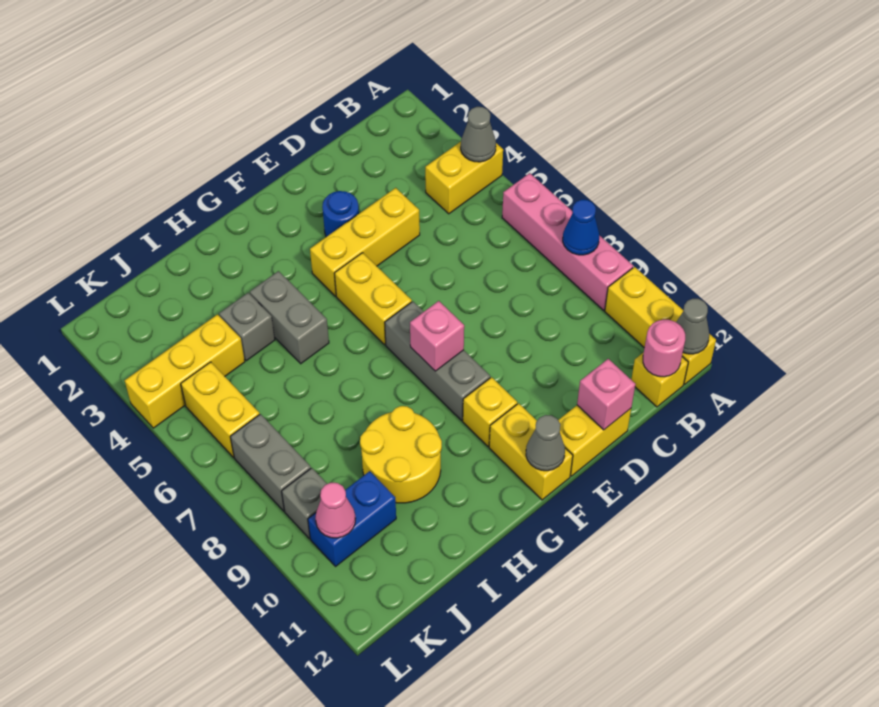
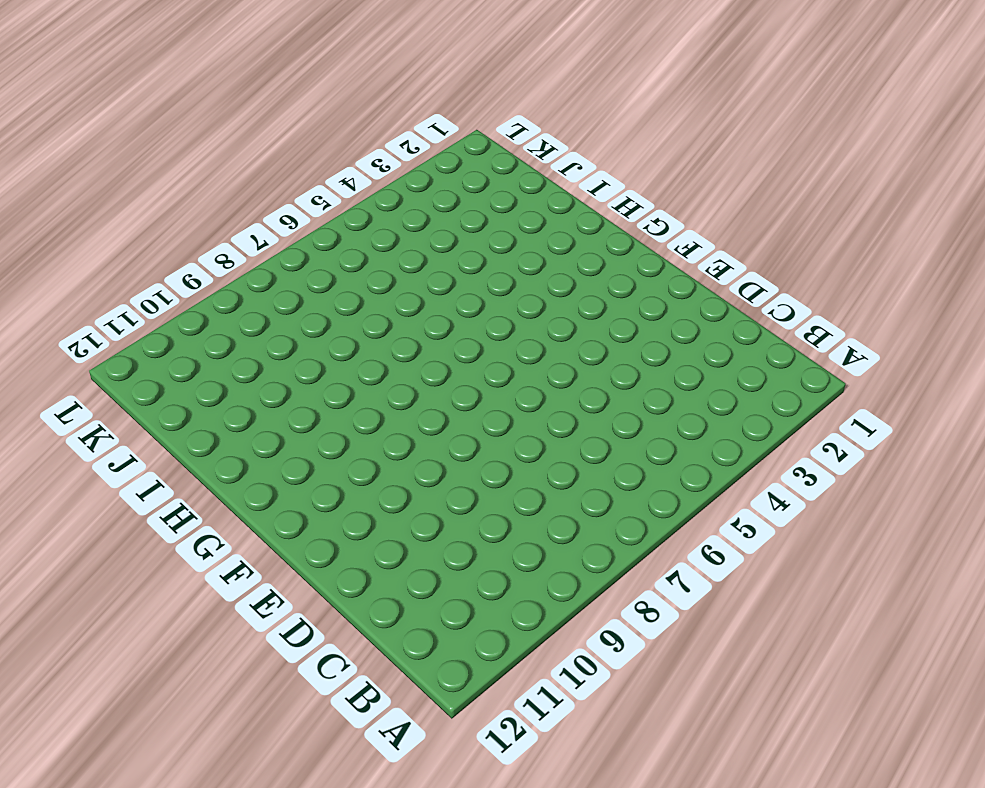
none -> yellow brick A4:B4 level 1
none -> pink brick A6:A9 level 1
none -> yellow brick A10:A12 level 1

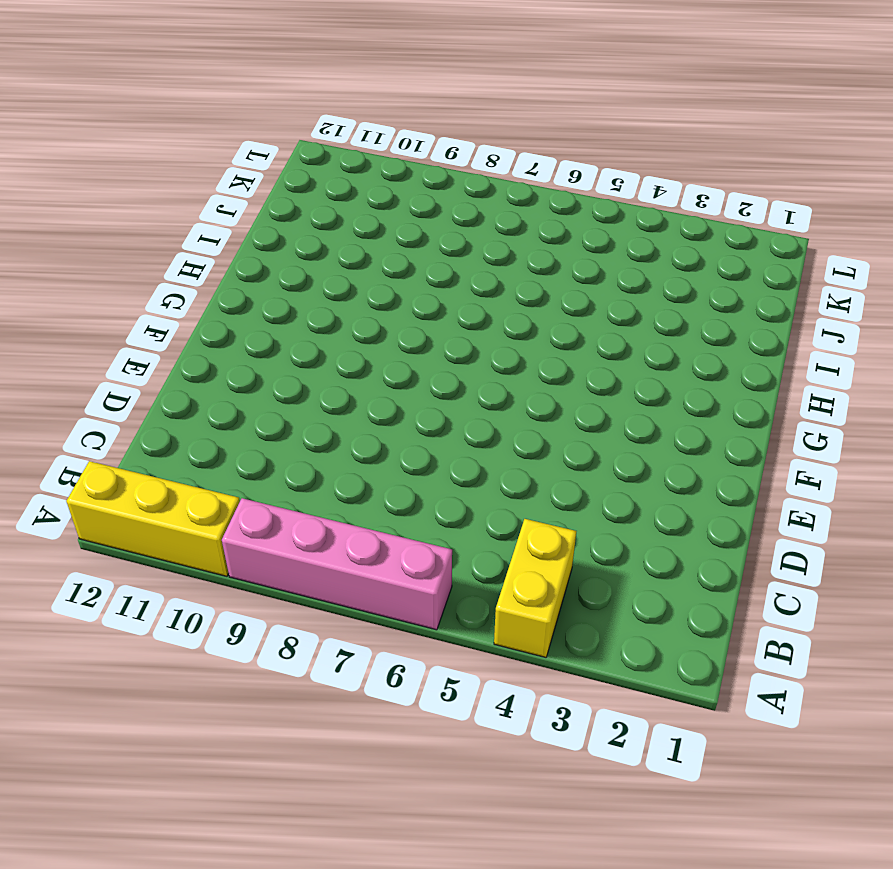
none -> yellow brick B12 level 1
none -> yellow brick D4:F4 level 1
none -> yellow brick D12:E12 level 1

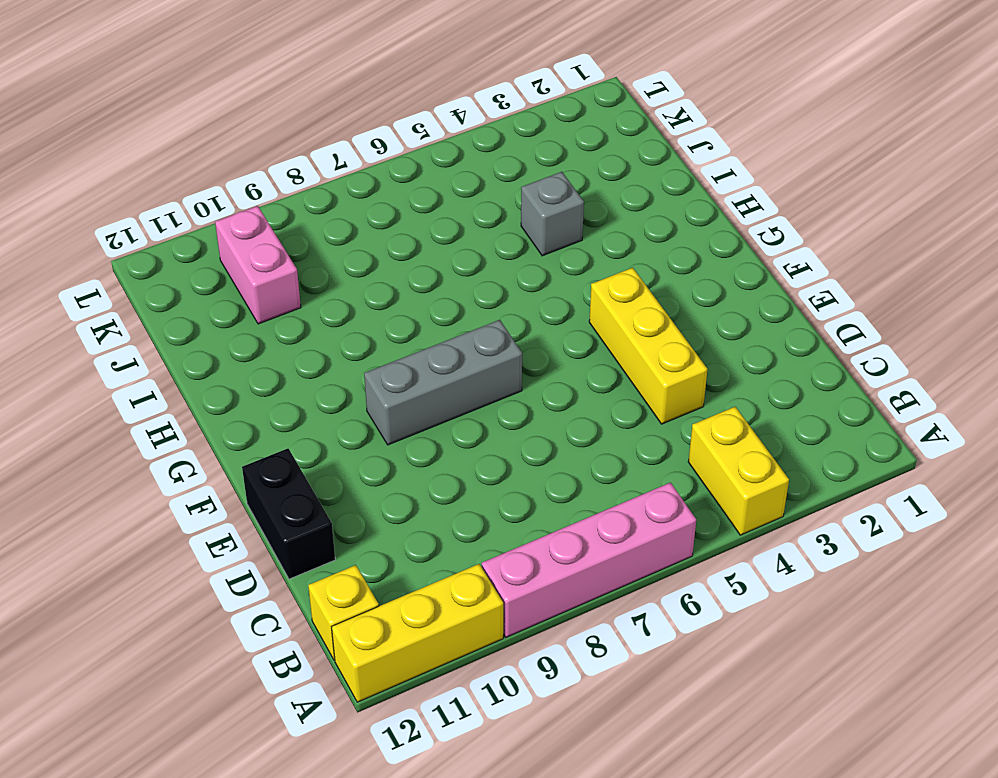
black brick D12:E12 level 1 -> yellow brick D12:E12 level 1
pink brick J10:K10 level 1 -> blue brick J10:K10 level 1
none -> blue round brick E3 level 1
none -> yellow brick F5:F6 level 1
none -> yellow brick F10 level 1

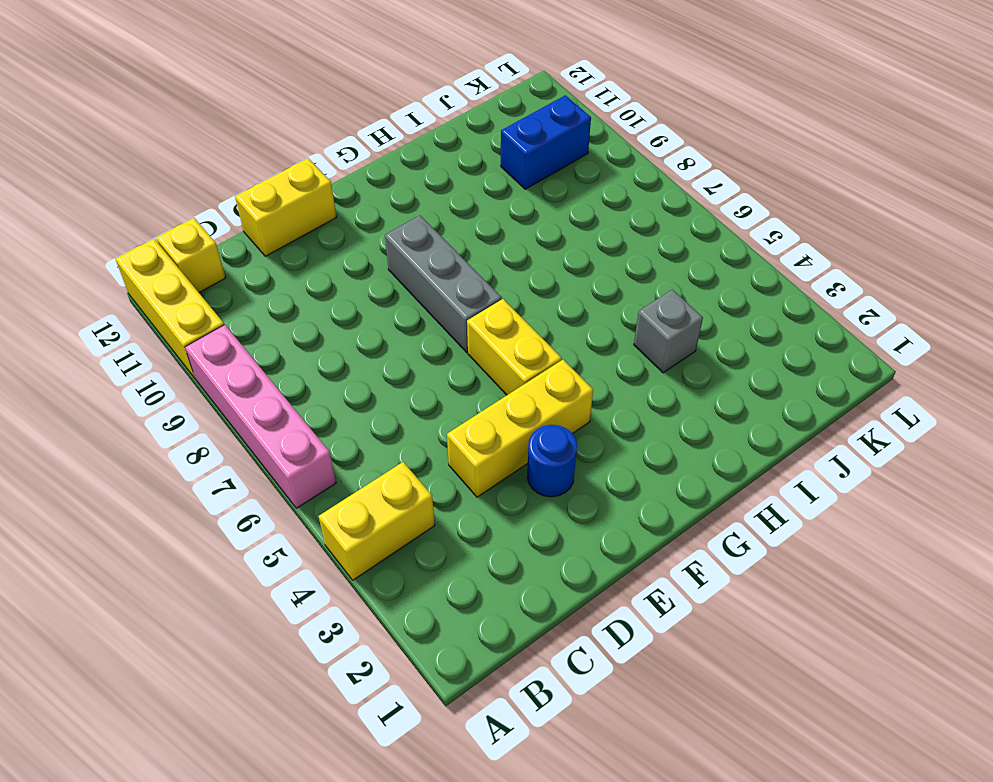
none -> yellow brick F10 level 1
none -> yellow brick F11:F12 level 1
none -> grey brick H4:H5 level 1

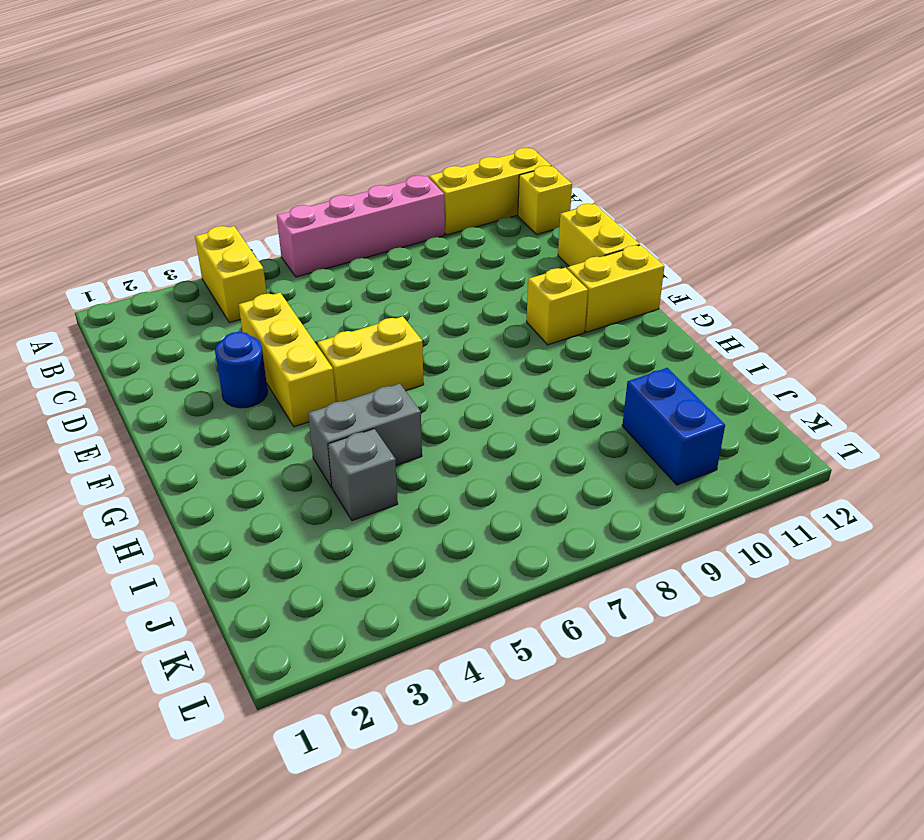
none -> grey brick F7:F9 level 1
none -> yellow round brick H9:I10 level 1
none -> yellow brick J4:L4 level 1

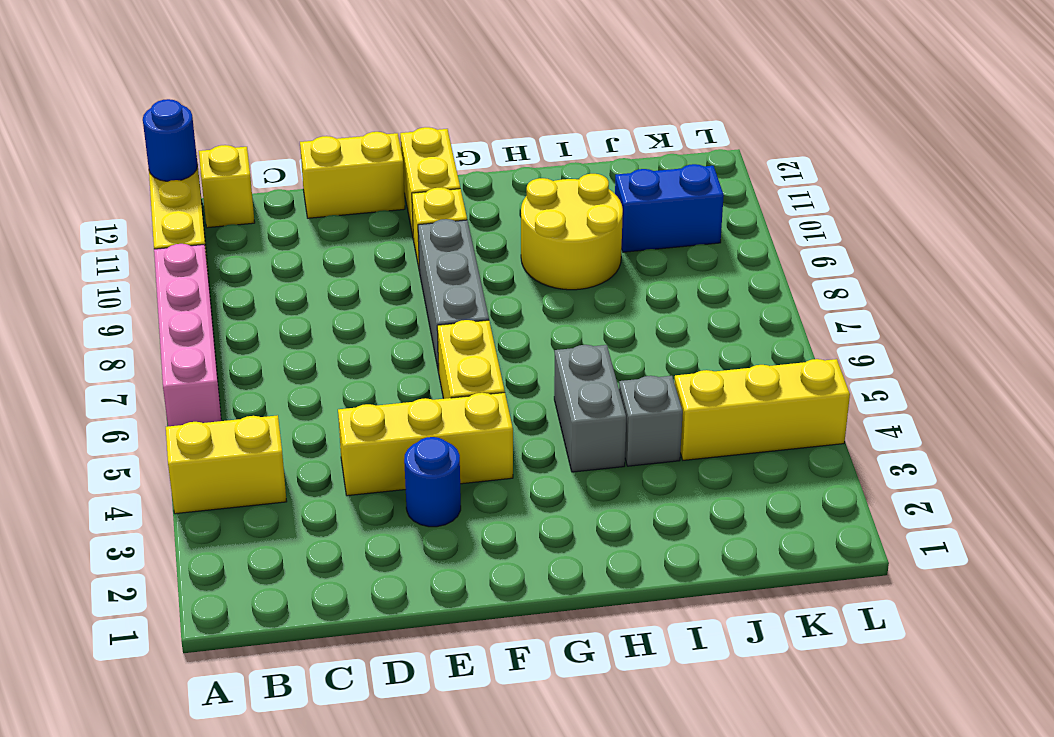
blue round brick A12 level 2 -> grey cone A12 level 2
none -> yellow brick K5:K6 level 1
none -> grey brick K7:K8 level 1
none -> grey brick K9 level 1

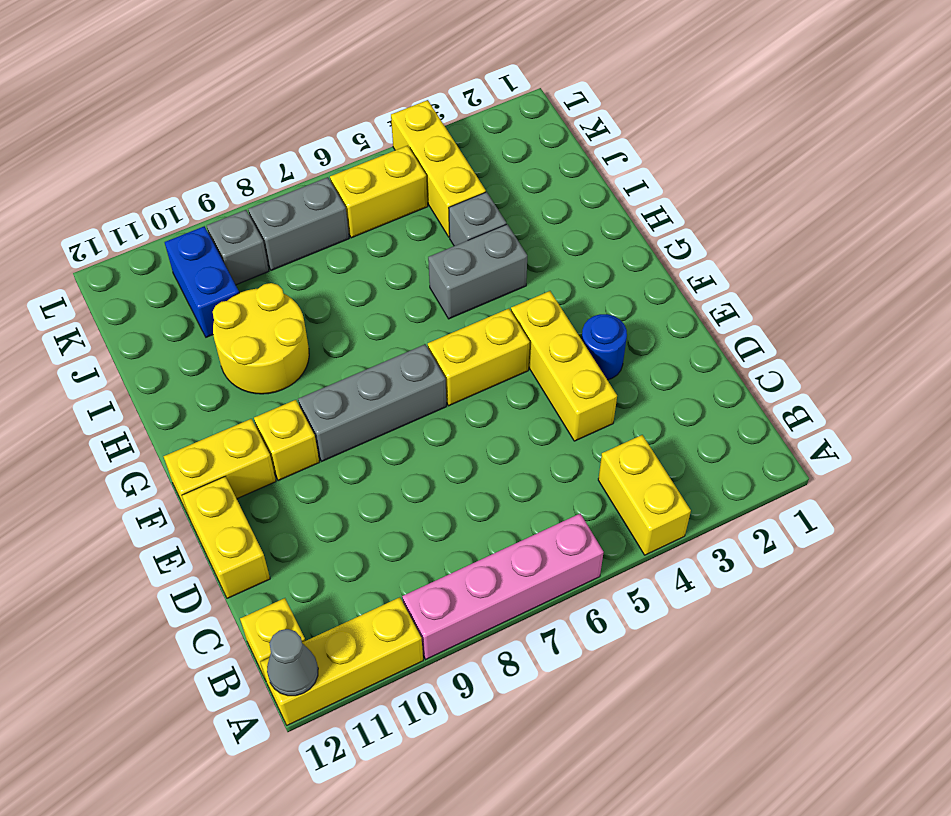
none -> grey cone A4 level 2
none -> blue cone A8 level 2
none -> pink round brick B12 level 2

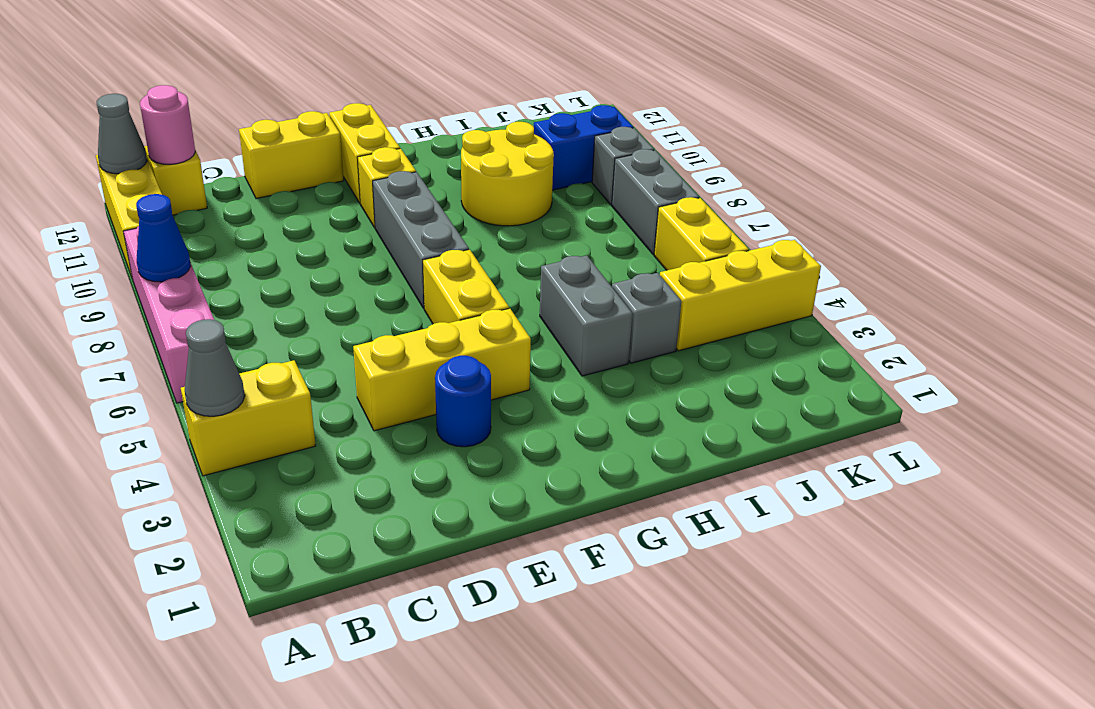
none -> pink brick D12 level 2
none -> pink brick F8 level 2
none -> grey cone F12 level 2

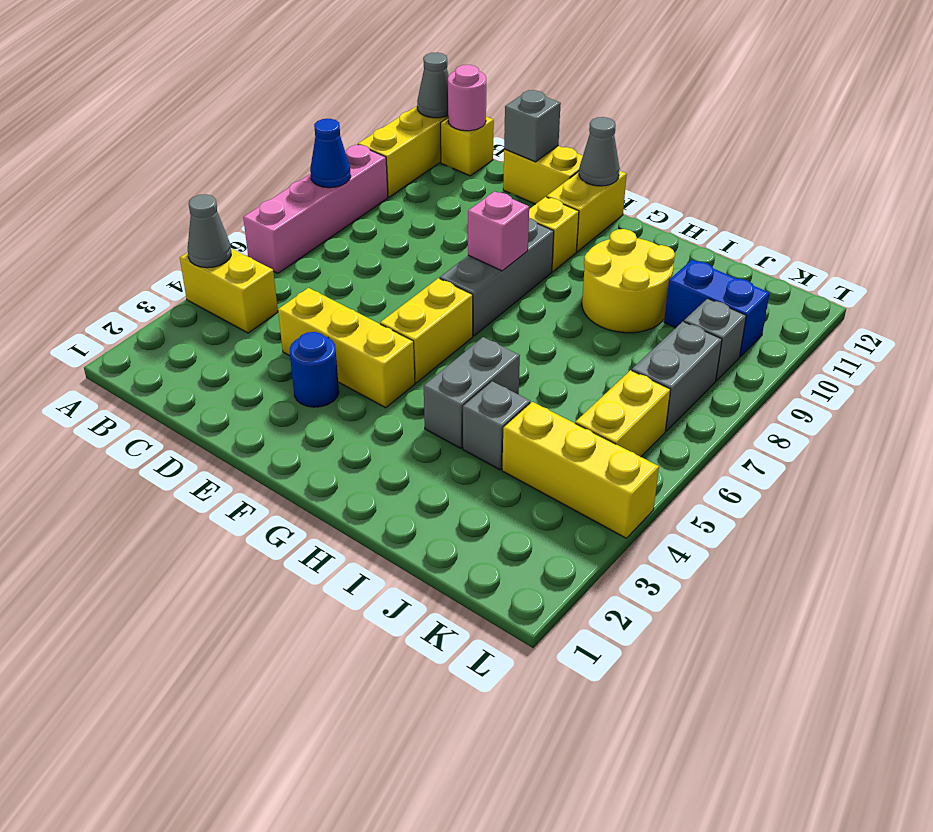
grey brick D12 level 2 -> pink brick D12 level 2
none -> pink cone K10 level 2

